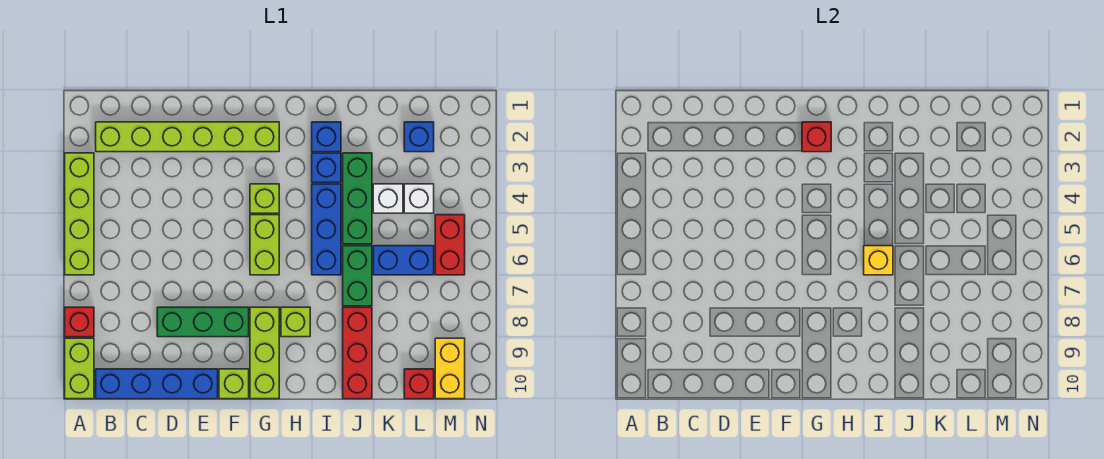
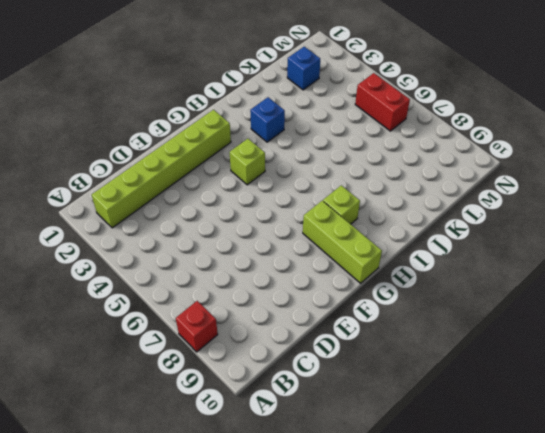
none -> lime brick A3:A6 level 1
none -> lime brick A9:A10 level 1
none -> blue brick B10:E10 level 1

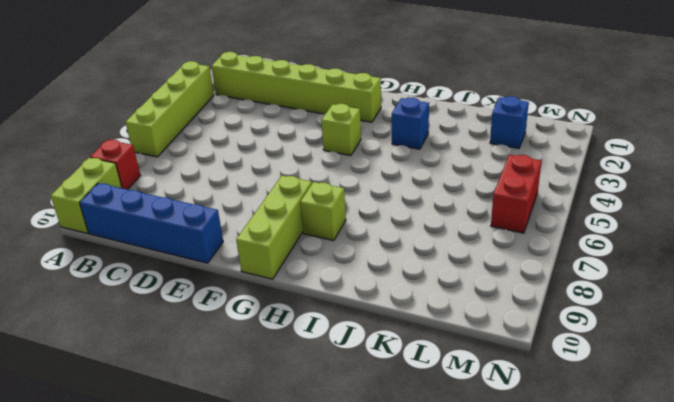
none -> green brick D8:F8 level 1
none -> lime brick F10 level 1
none -> lime brick G5:G6 level 1

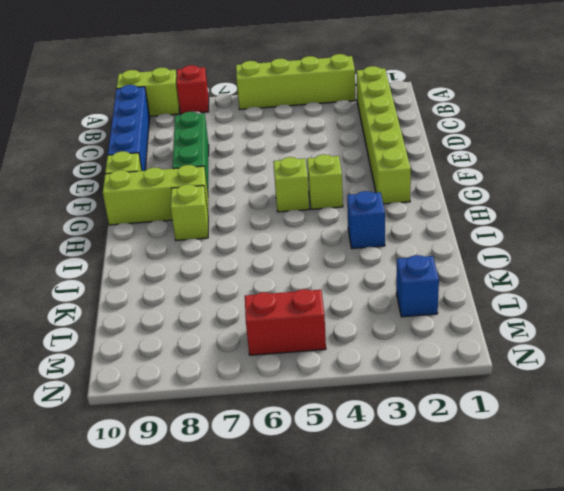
lime brick G5 level 1 -> lime brick G5:G6 level 1
none -> blue brick I2 level 1
none -> blue brick I4:I6 level 1
none -> green brick J3:J5 level 1

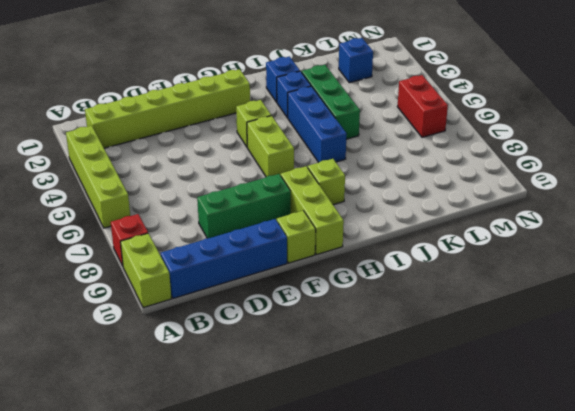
none -> green brick J6:J7 level 1
none -> red brick J8:J10 level 1
none -> white brick K4 level 1

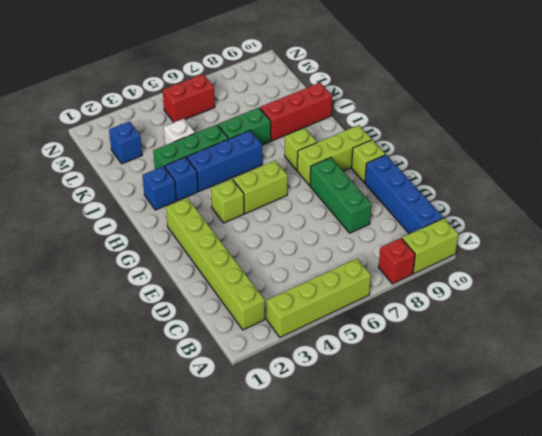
none -> blue brick K6:L6 level 1
none -> white brick L4 level 1
none -> red brick L10 level 1

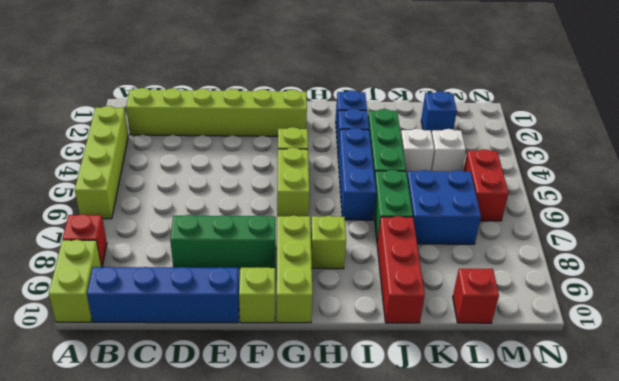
blue brick K6:L7 level 1 -> blue brick K6:L6 level 1
none -> yellow brick M9:M10 level 1
none -> red brick G2 level 2
none -> yellow brick I6 level 2

